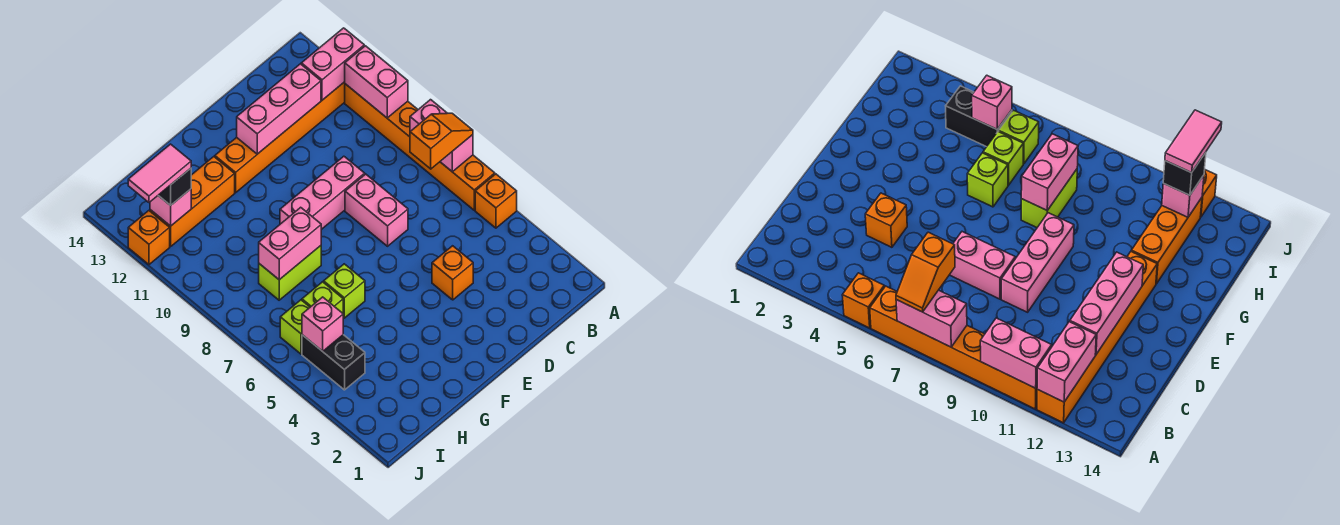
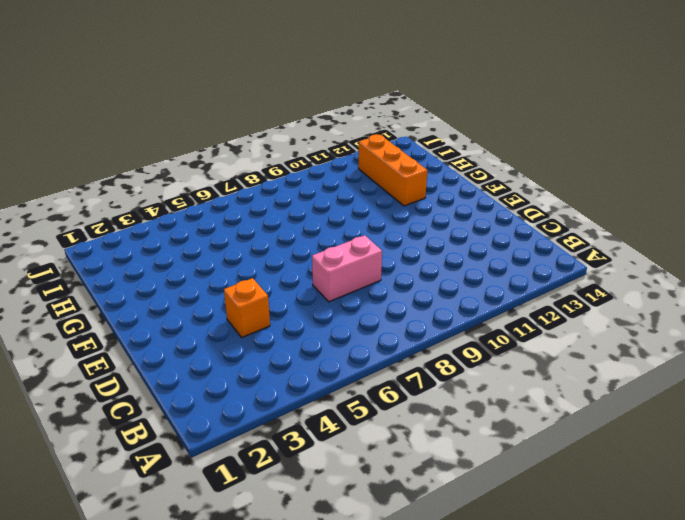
none -> orange brick A5 level 1
none -> orange brick A6:A11 level 1
none -> orange brick A12:F12 level 1

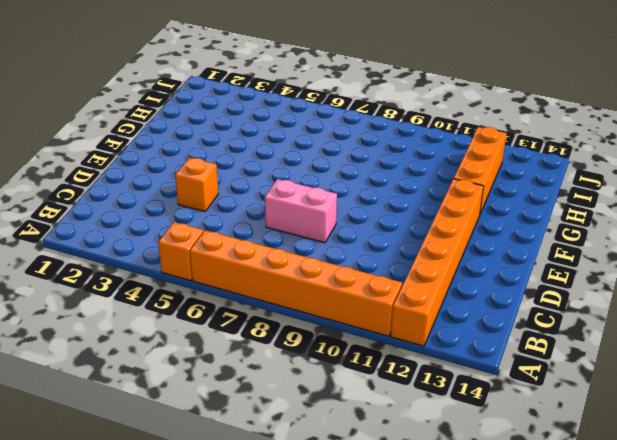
none -> pink brick D9:F9 level 1
none -> lime brick G6 level 1
none -> lime brick G8:H8 level 1

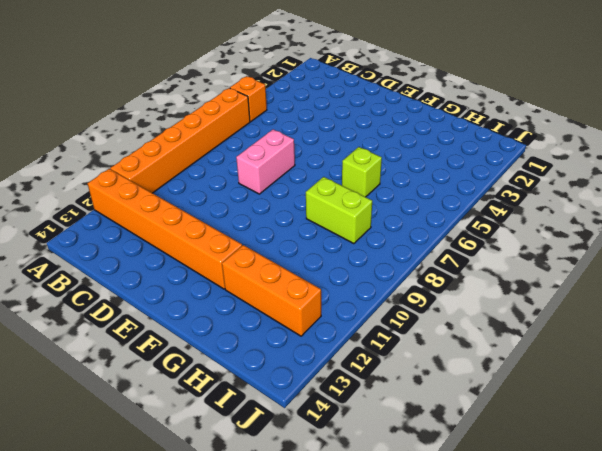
none -> orange brick D4 level 1
none -> pink brick D9:F9 level 1
none -> lime brick H6 level 1

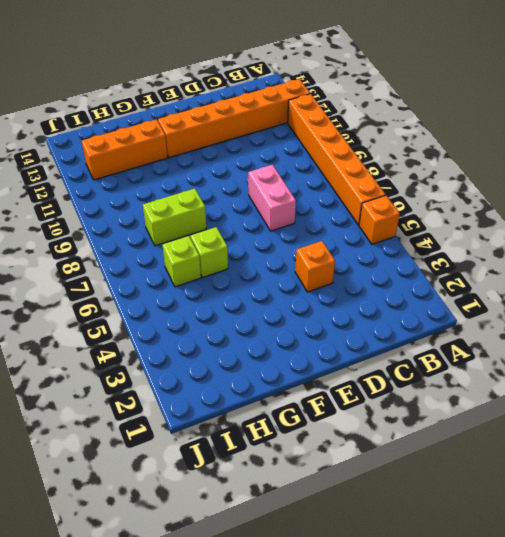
none -> pink brick D9:F9 level 1
none -> black brick I4:I5 level 1
none -> lime brick I6 level 1

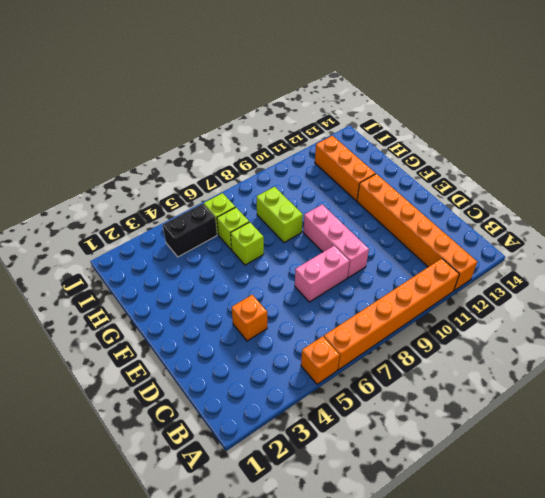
none -> orange brick J12 level 1
none -> pink brick A7:A8 level 2
none -> pink brick A10:A11 level 2

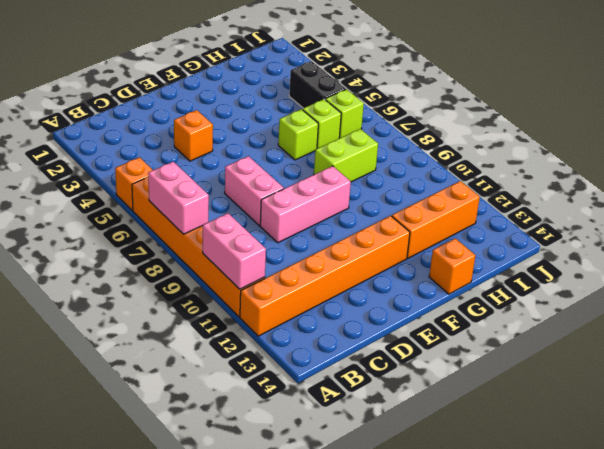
orange brick G14 level 1 -> orange brick J12 level 1
none -> pink brick A12:B12 level 2
none -> pink brick C12:E12 level 2
none -> pink brick G8:H8 level 2

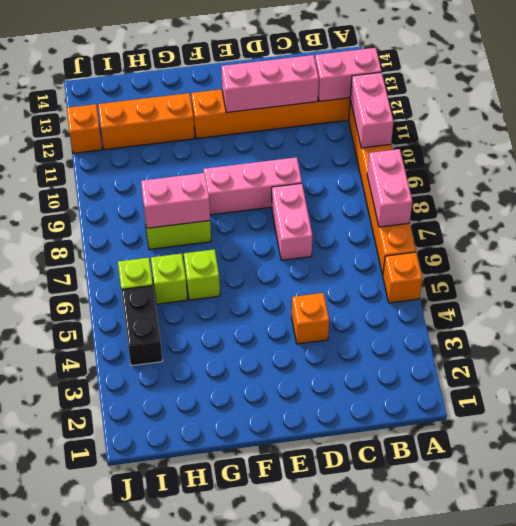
none -> pink brick I5 level 2
none -> pink brick I12 level 2
none -> orange slope A7:B7 level 3 top B

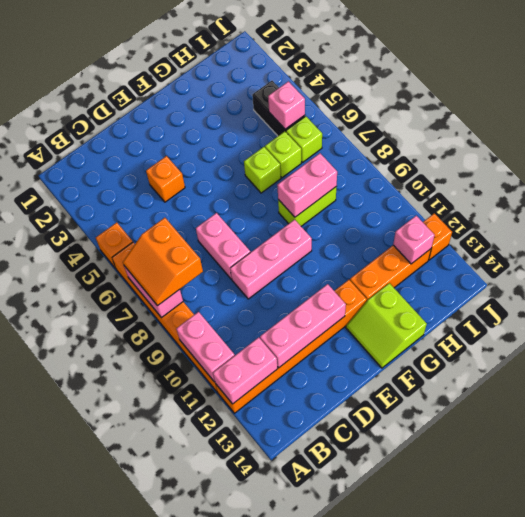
orange slope A7:B8 level 3 top B -> orange slope A7:B7 level 3 top B
lime slope F13:G14 level 1 top G -> none
none -> black brick I12 level 3
none -> pink tile I12:J12 level 4

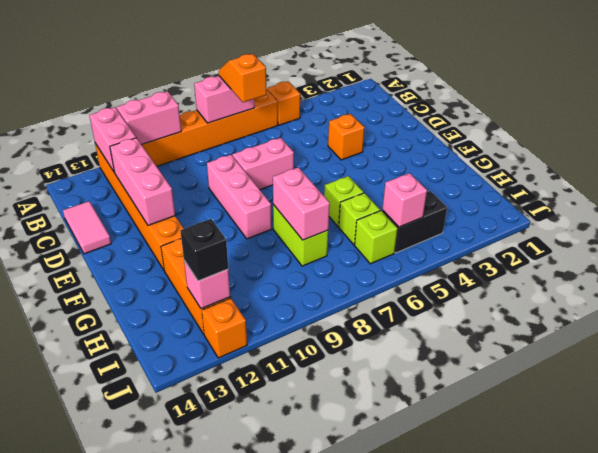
pink tile C14:D14 level 1 -> pink tile I12:J12 level 4

